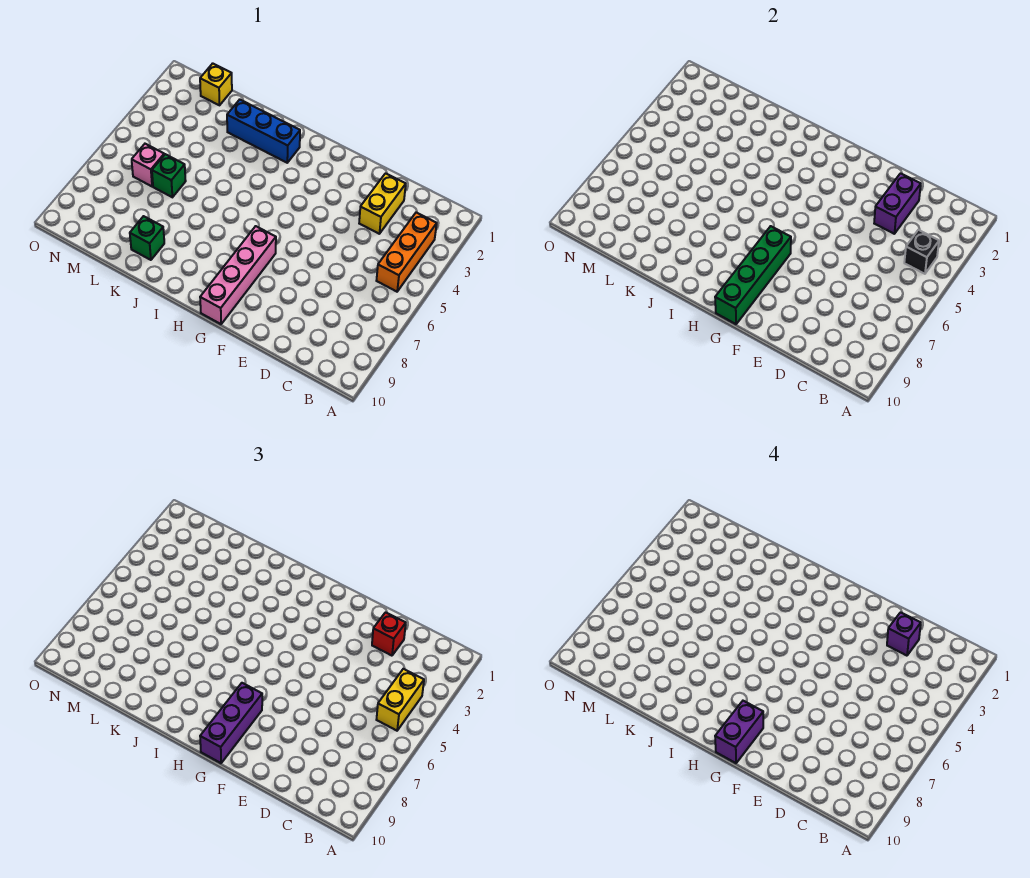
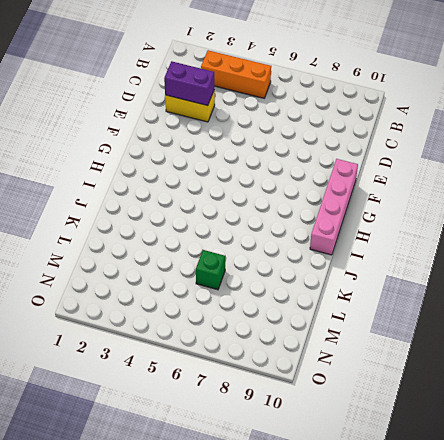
pink brick F10:I10 level 1 -> pink brick G7:G10 level 1
none -> blue brick I2:K2 level 1
none -> green brick K9 level 1
none -> yellow brick M1 level 1

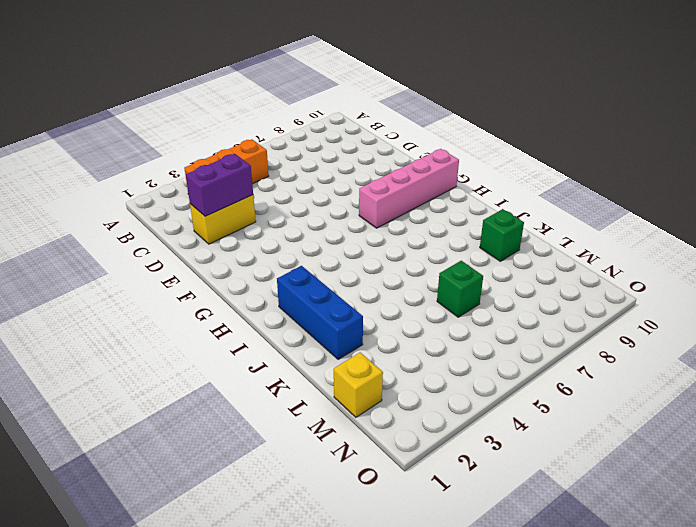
none -> pink brick M6 level 1
none -> black brick B4 level 2
none -> green brick G7:G10 level 2

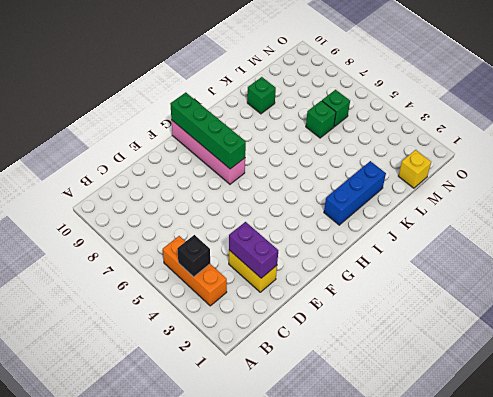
green brick M6 level 1 -> pink brick M6 level 1
none -> yellow brick B4:B5 level 3
none -> red brick D2 level 3
none -> purple brick G8:G10 level 3

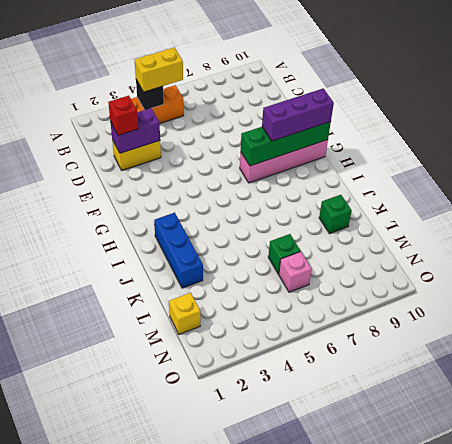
none -> purple brick D2 level 4
none -> purple brick G9:G10 level 4

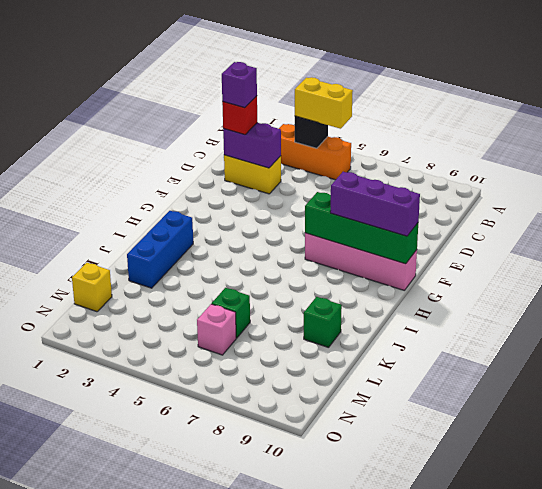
none -> purple brick G9:G10 level 4

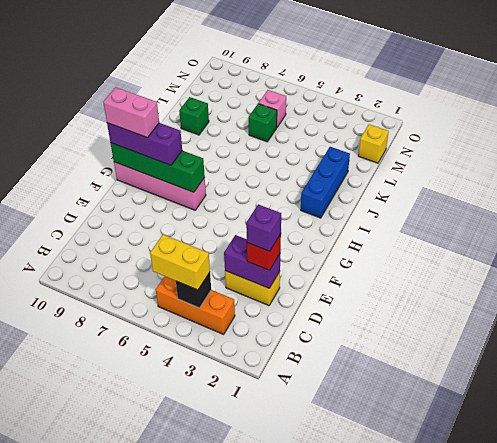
pink brick G9:G10 level 4 -> purple brick G9:G10 level 4

